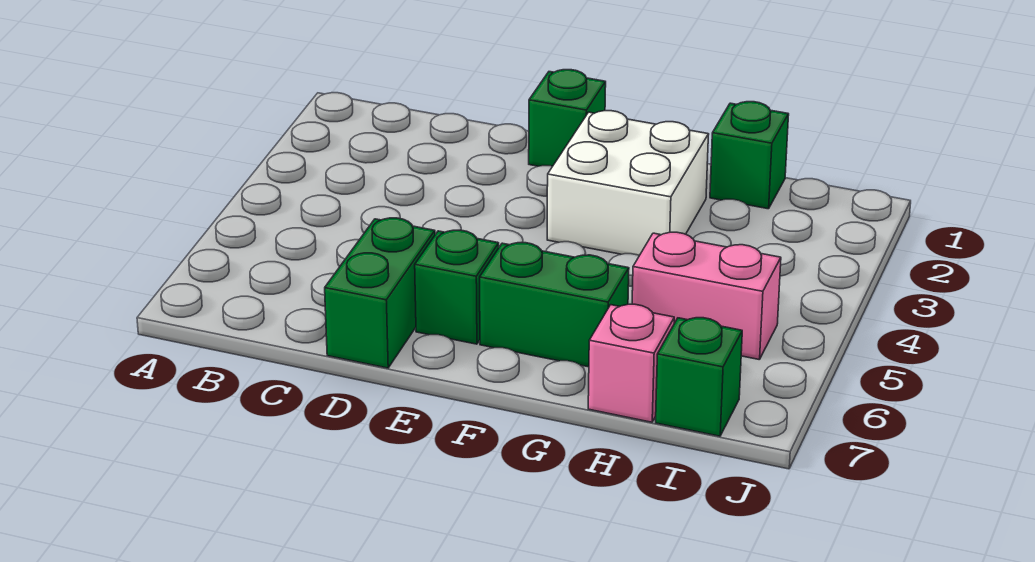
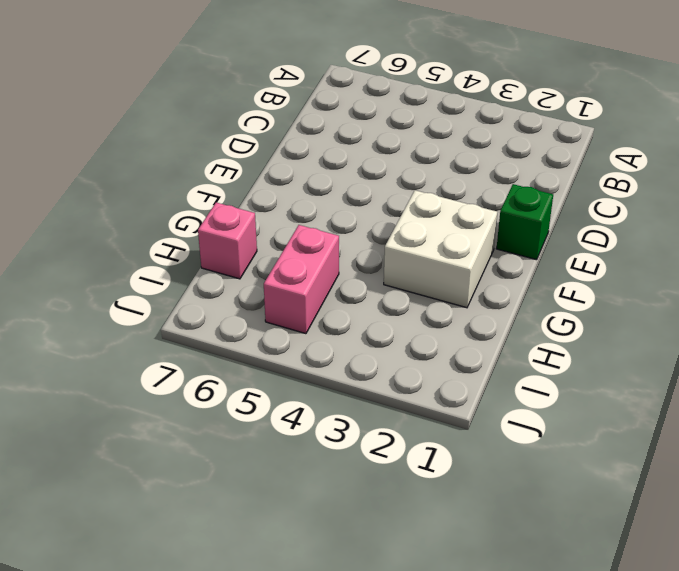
none -> green brick D6:D7 level 1
none -> green brick E6 level 1

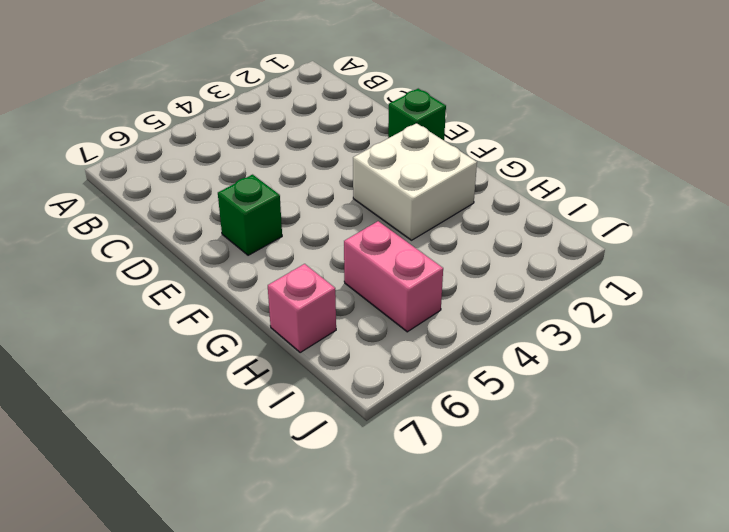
none -> green brick D6:D7 level 1
none -> green brick F6:G6 level 1

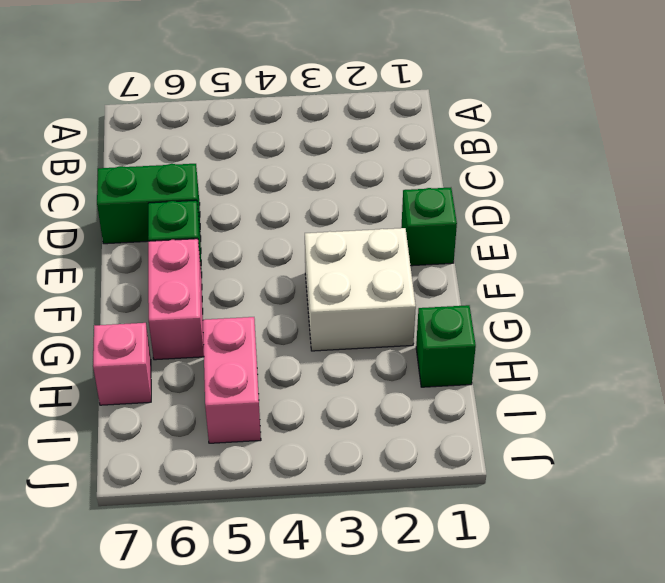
pink brick F6:G6 level 1 -> green brick F6:G6 level 1
none -> green brick I7 level 1

